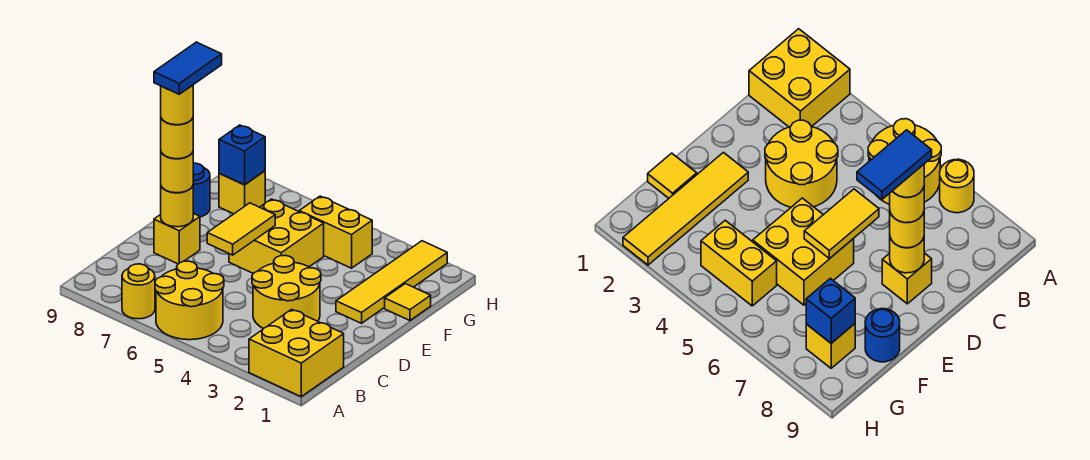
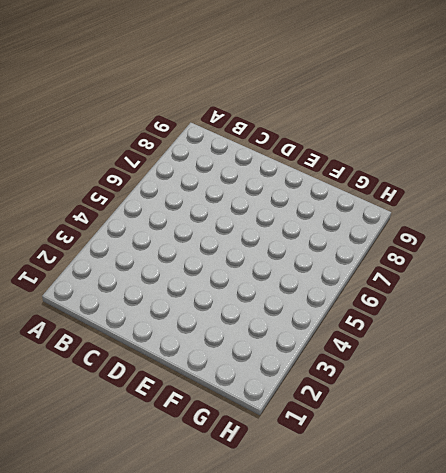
none -> yellow brick A1:B2 level 1
none -> yellow round brick A5:B6 level 1
none -> yellow round brick A7 level 1

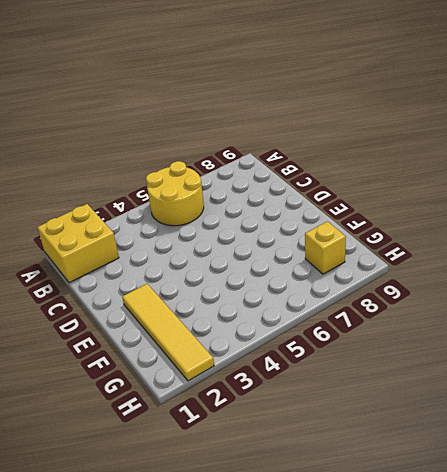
none -> yellow round brick A7 level 1
none -> yellow round brick C3:D4 level 1
none -> yellow brick D8 level 1

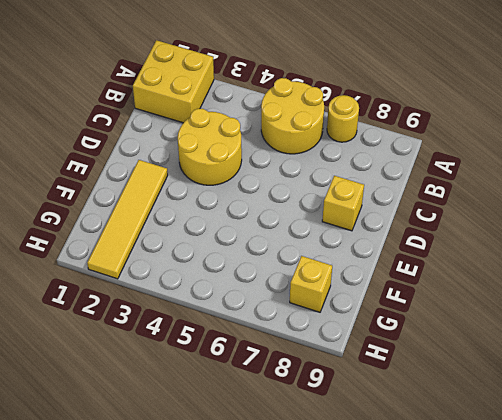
none -> yellow brick E5:F6 level 1
none -> yellow tile F1 level 1
none -> blue round brick F9 level 1

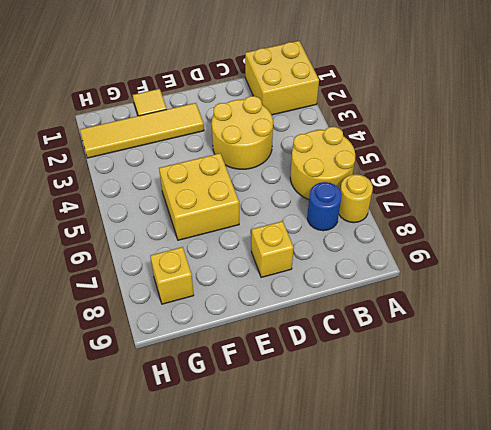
blue round brick B7 level 1 -> blue round brick F9 level 1
none -> yellow brick G4:G5 level 1
none -> yellow tile D6:E6 level 2
none -> yellow round brick D8 level 2

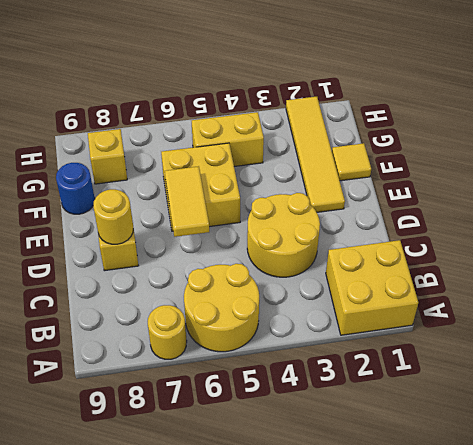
none -> blue brick G8 level 2
none -> yellow round brick D8 level 3
none -> yellow round brick D8 level 4

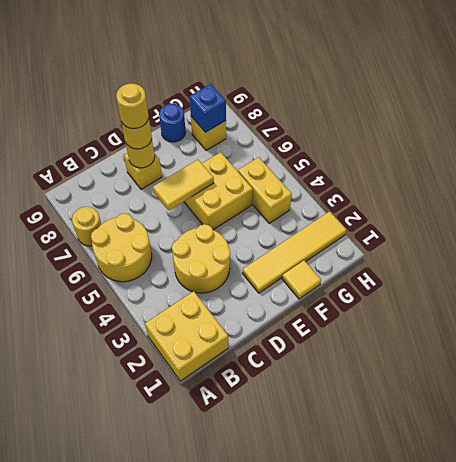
none -> yellow round brick D8 level 5
none -> blue tile D8:E8 level 6

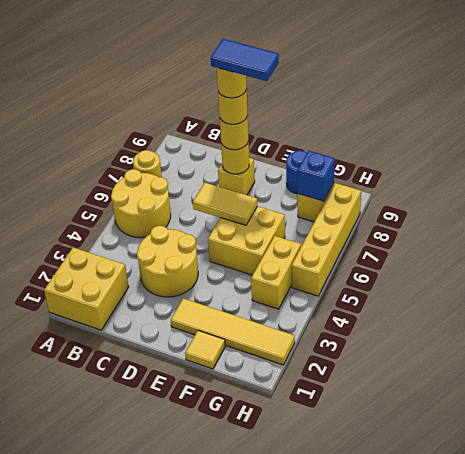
yellow brick H5:H8 level 1 -> none

